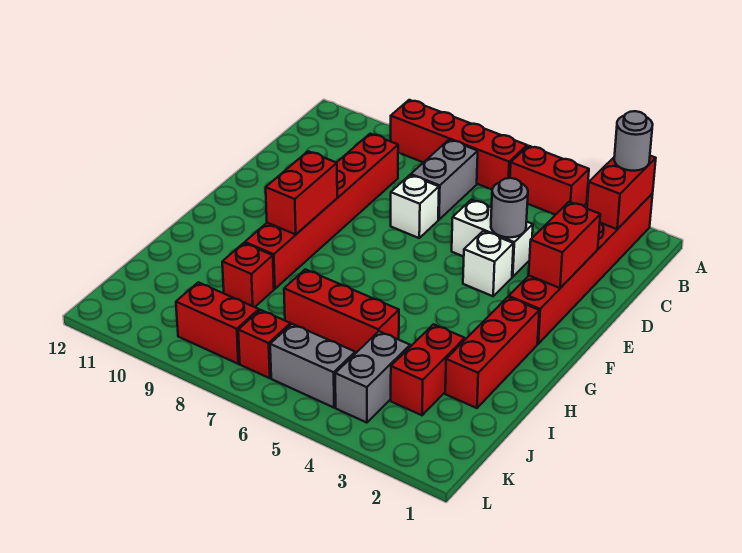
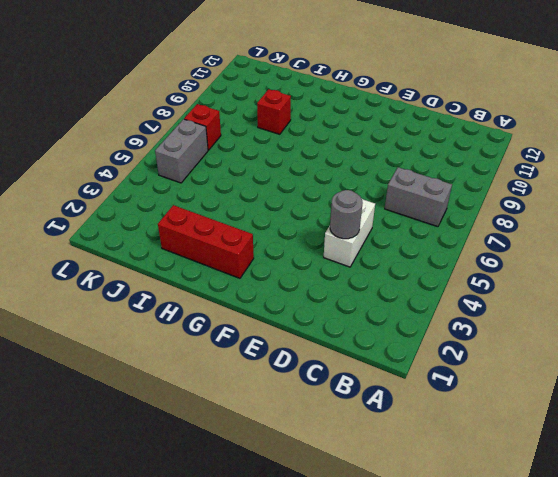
none -> red brick A2:F2 level 1
none -> red brick A4:A5 level 1
none -> red brick A6:A9 level 1

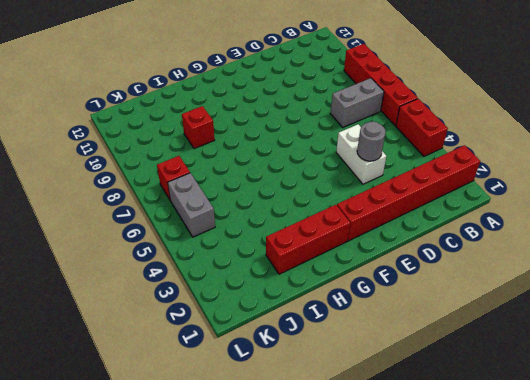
none -> red brick C9:H9 level 1
none -> white brick D7 level 1
none -> white brick E4 level 1

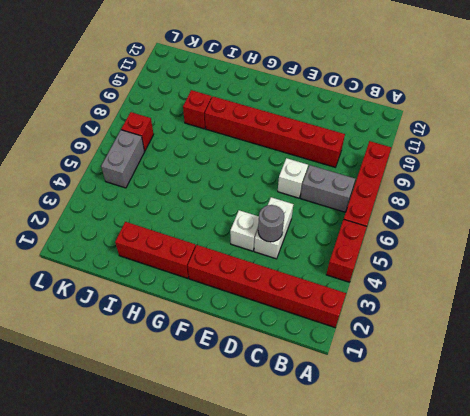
none -> red brick I3:J3 level 1
none -> red brick I5:I7 level 1
none -> grey brick J4:K4 level 1

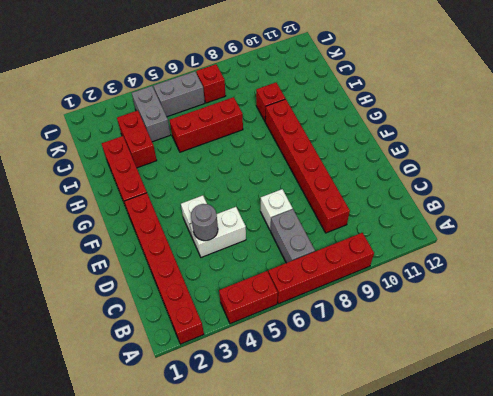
none -> red brick K8:K9 level 1
none -> red brick A2:B2 level 2
none -> red brick D2:E2 level 2

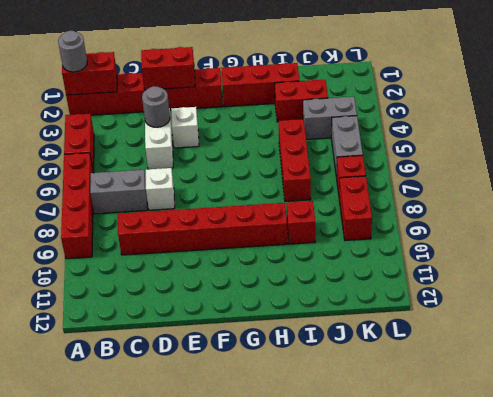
none -> red brick F9:G9 level 2

